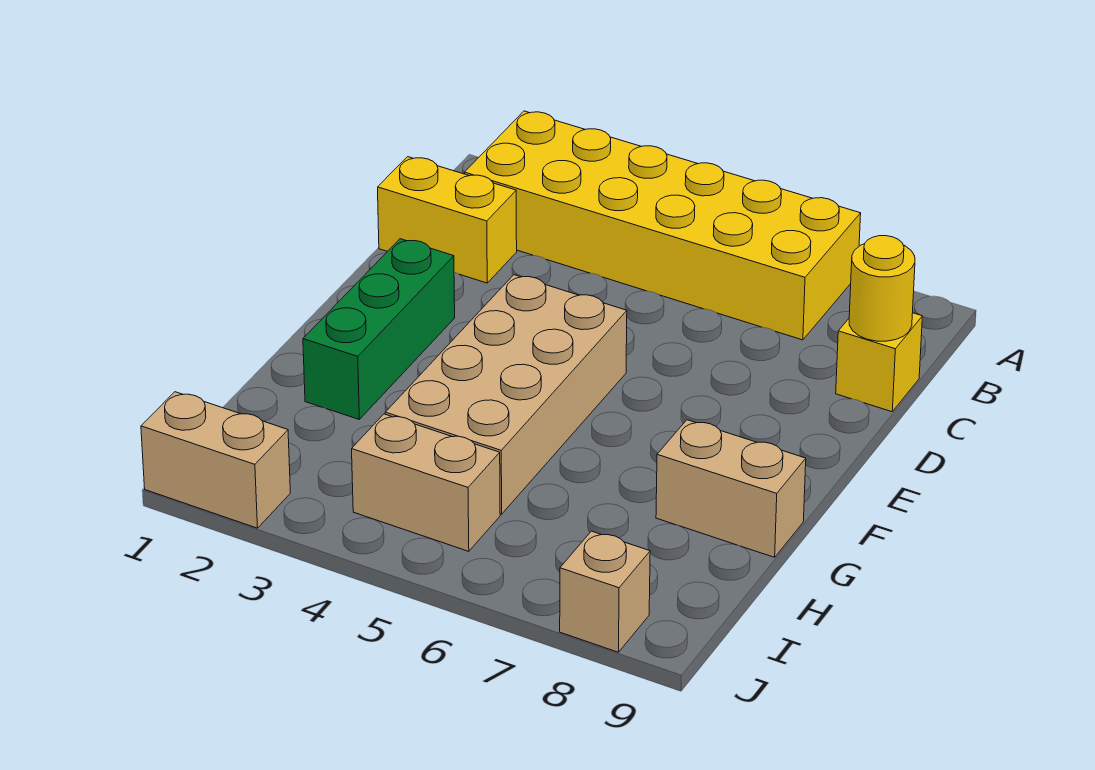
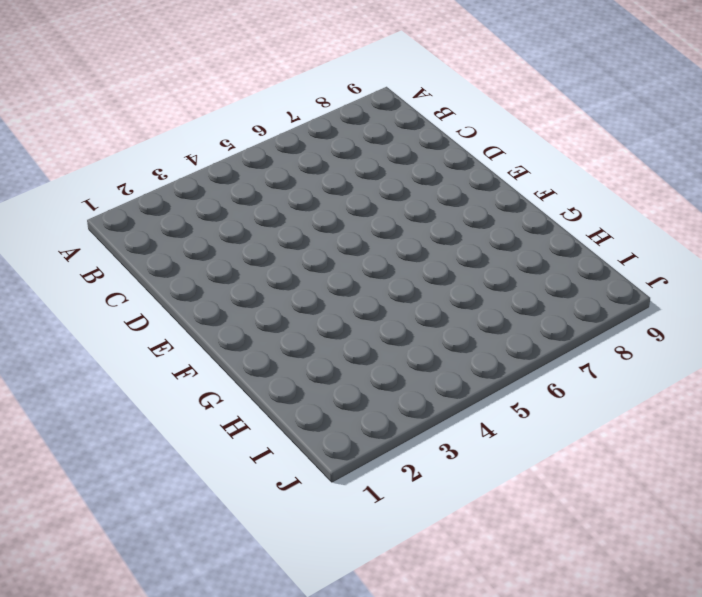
none -> yellow brick A2:B7 level 1
none -> yellow brick C1:C2 level 1

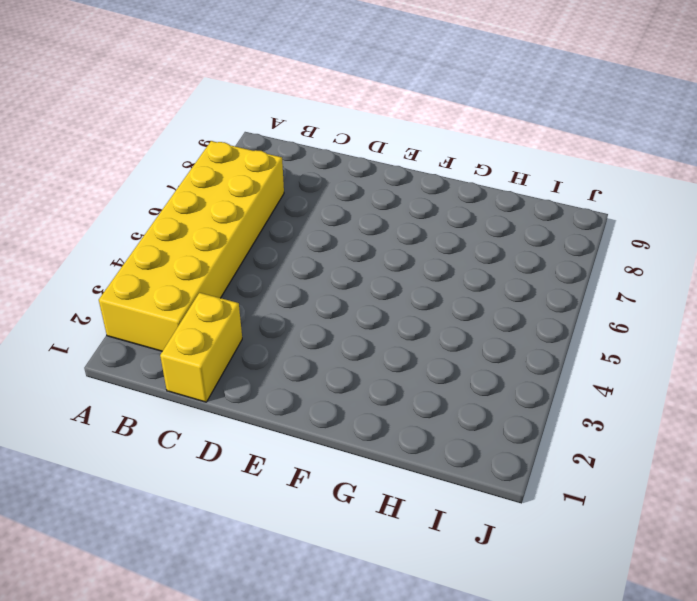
none -> yellow brick C9 level 1
none -> green brick E2:G2 level 1

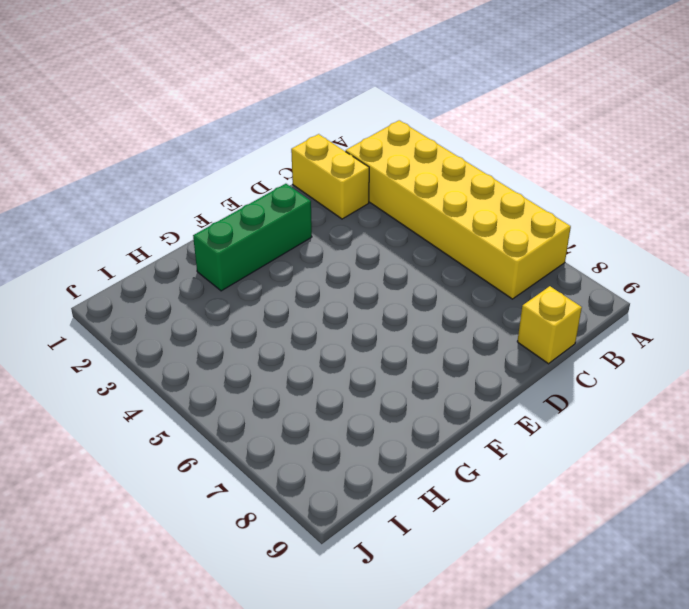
none -> tan brick E4:H5 level 1
none -> tan brick G8:G9 level 1

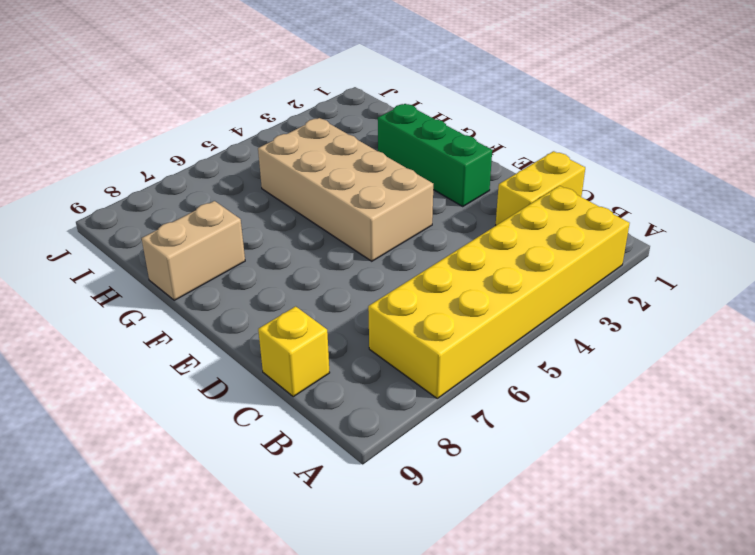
none -> tan brick I4:I5 level 1
none -> tan brick J1:J2 level 1

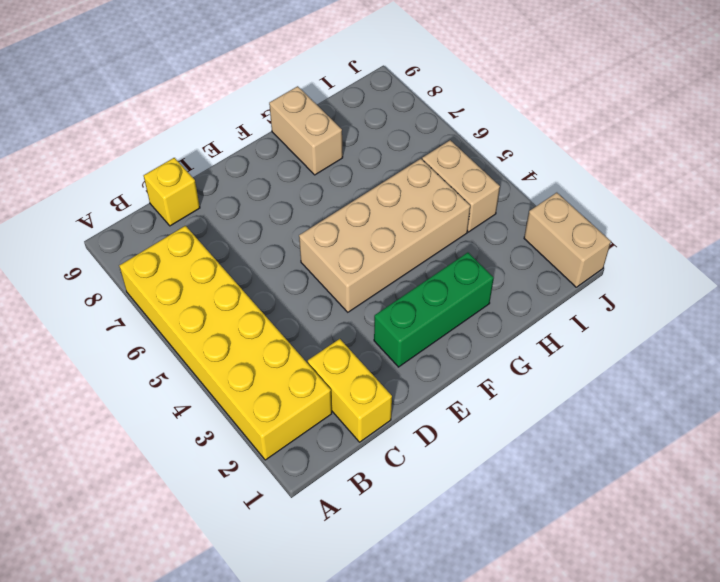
none -> tan brick J8 level 1
none -> yellow round brick C9 level 2

